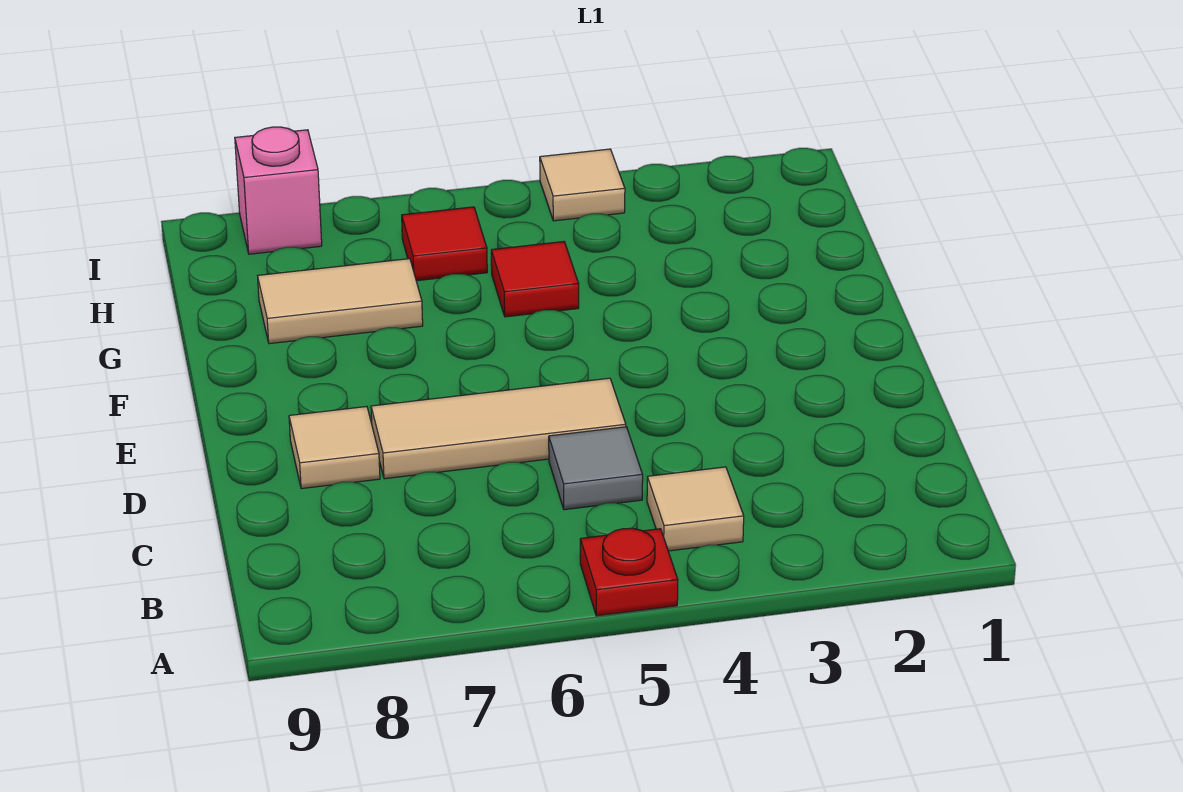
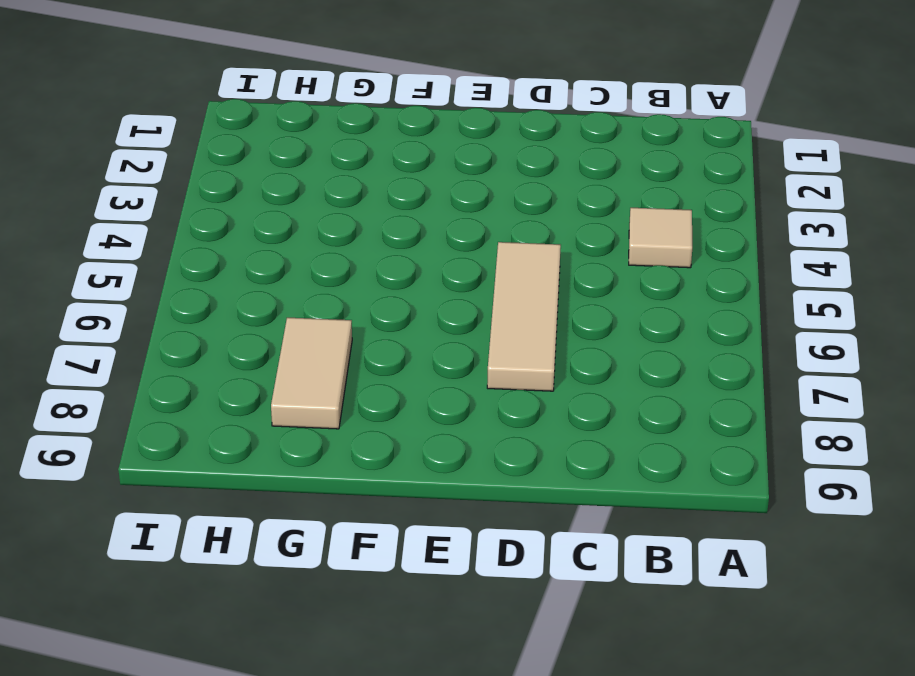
none -> red plate A5 level 1
none -> grey tile C5 level 1

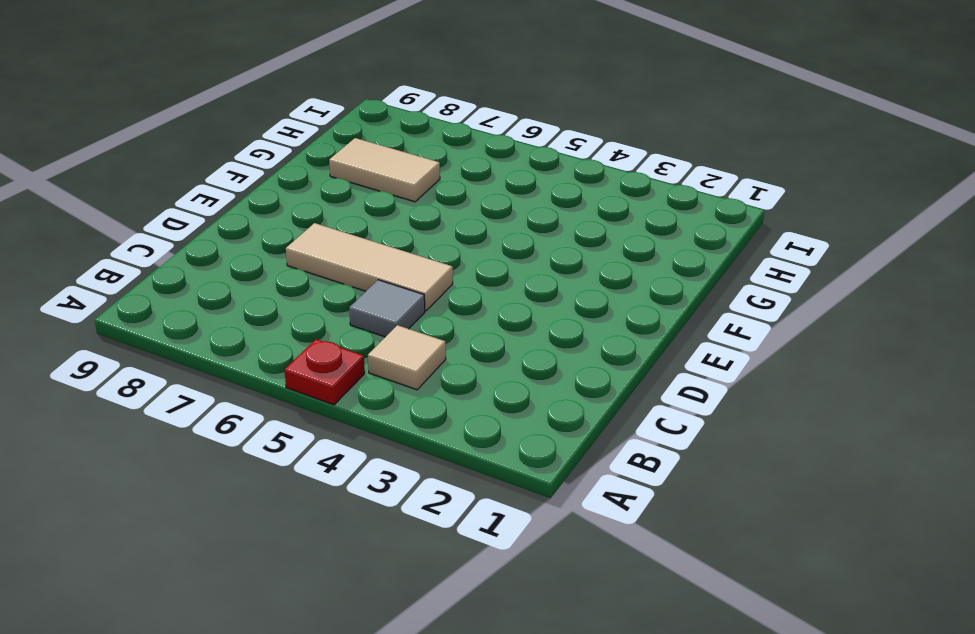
none -> tan tile D8 level 1
none -> red tile G5 level 1

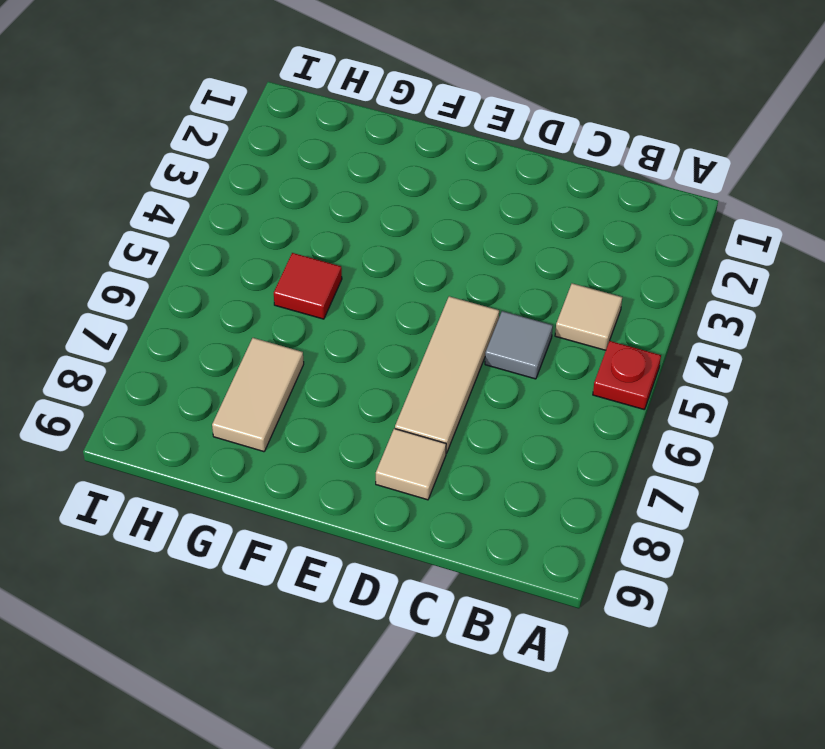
none -> red tile H6 level 1
none -> tan tile I4 level 1

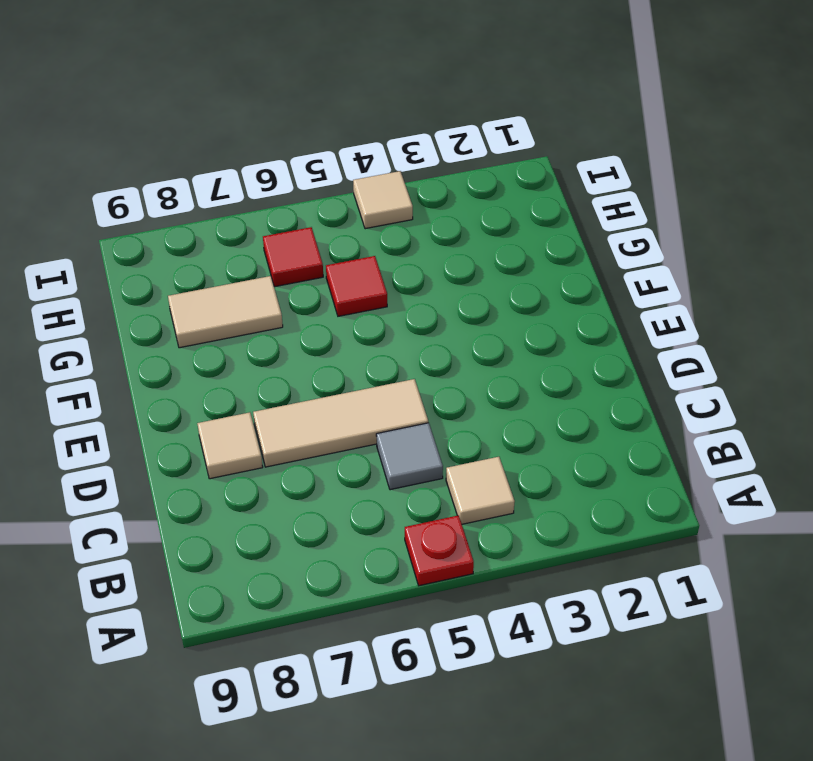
none -> pink brick I8 level 1

